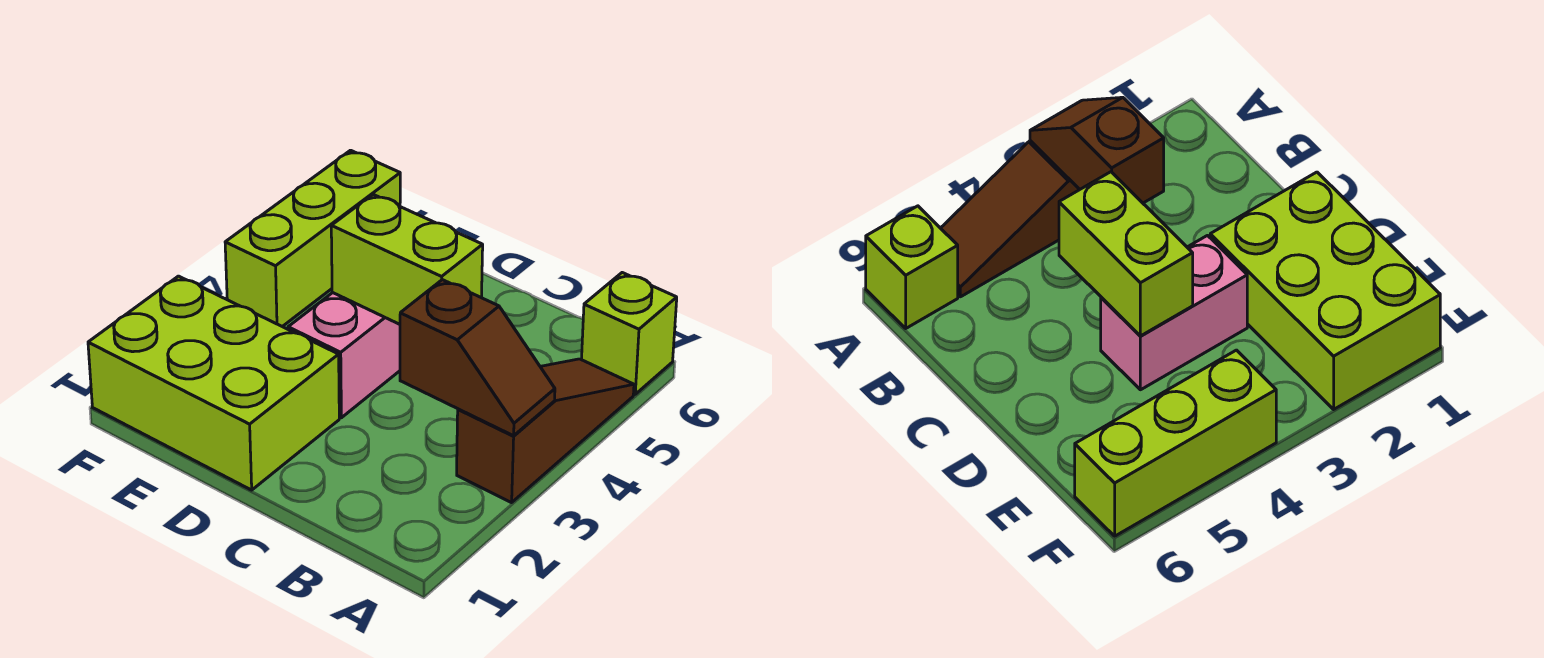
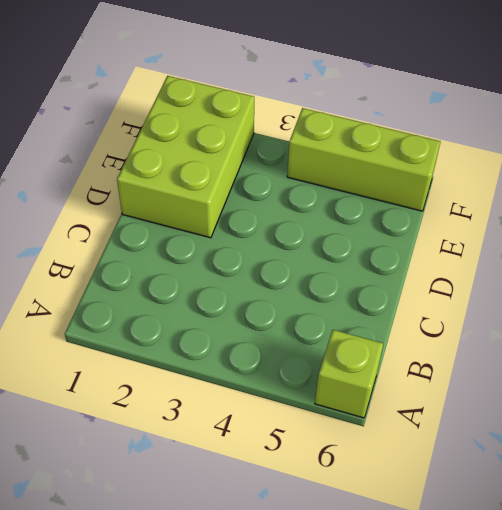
none -> brown slope A3:A5 level 1 top 3
none -> pink brick D3:D4 level 1

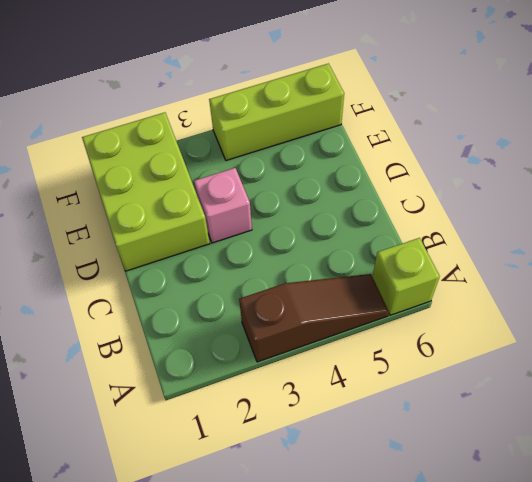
pink brick D3 level 1 -> pink brick D3:D4 level 1
none -> brown slope A3:B3 level 2 top B
none -> lime brick C4:D4 level 2

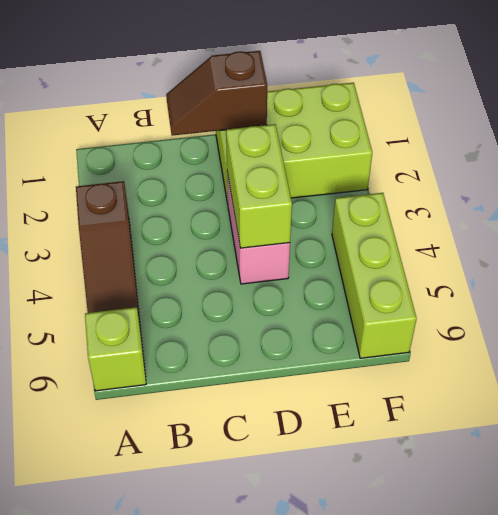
brown slope C1:D1 level 2 top D -> brown slope A3:B3 level 2 top B
lime brick D3:D4 level 2 -> lime brick C4:D4 level 2

